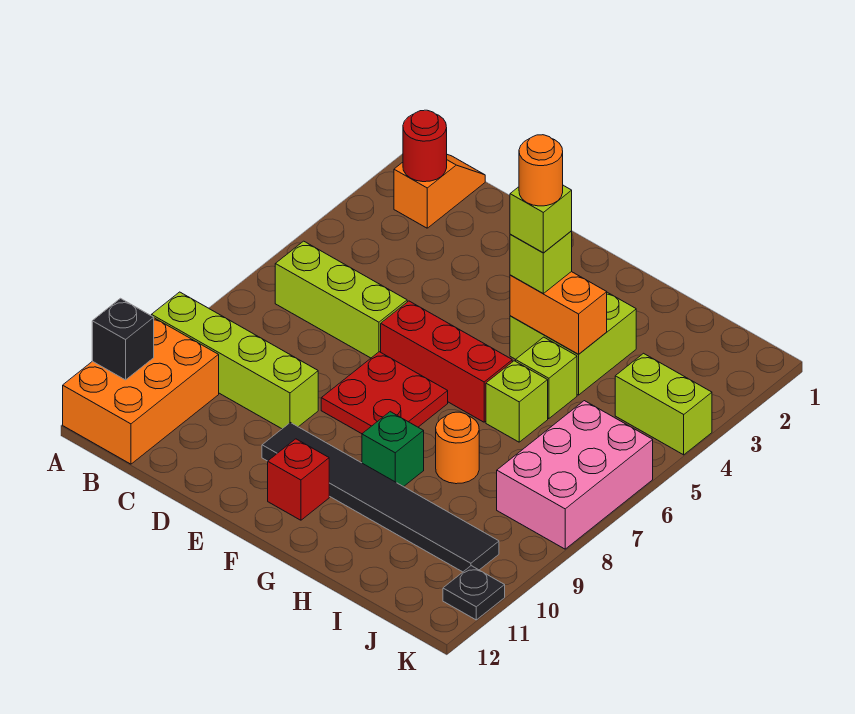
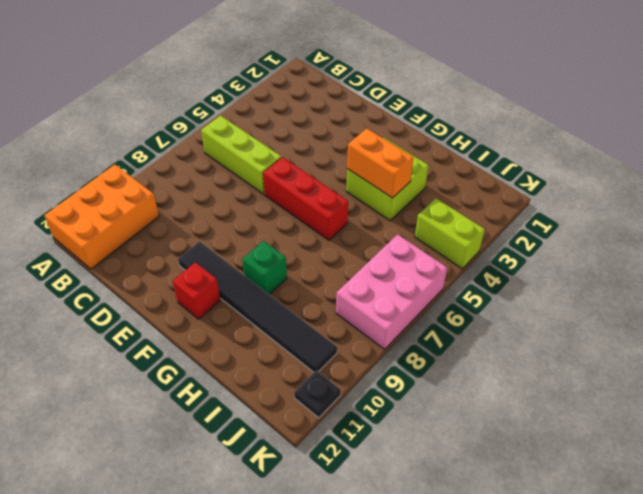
none -> lime brick A9:D9 level 1
none -> orange slope B1:B2 level 1 top 2
none -> red plate E7:F8 level 1

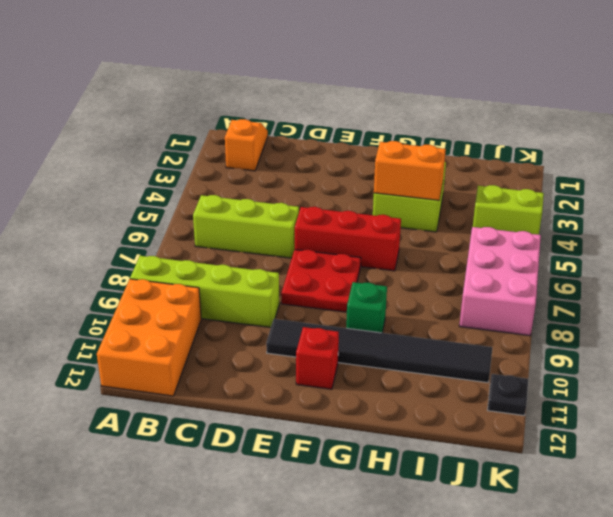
none -> lime brick H5 level 1
none -> lime brick H6 level 1
none -> orange round brick H8 level 1

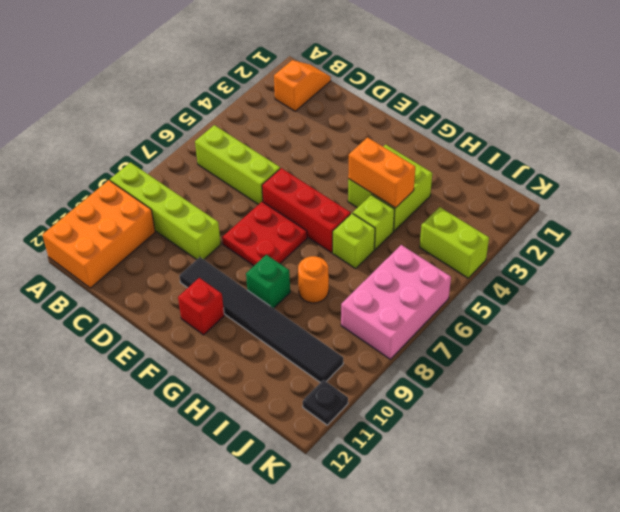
none -> black brick A11 level 2
none -> red round brick B2 level 2
none -> lime brick G4 level 3

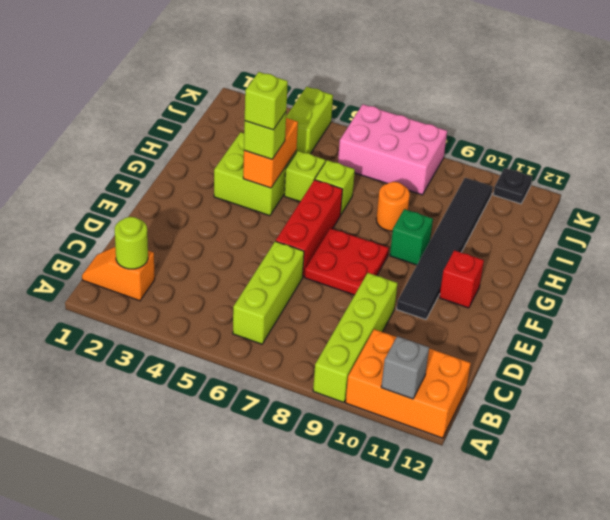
grey brick A11 level 2 -> black brick A11 level 2
lime round brick B2 level 2 -> red round brick B2 level 2
none -> orange round brick G4 level 5

